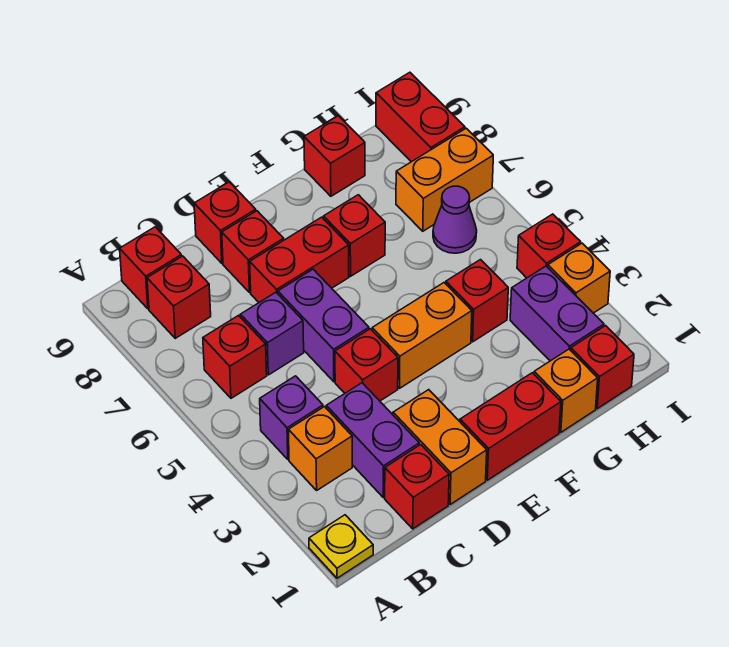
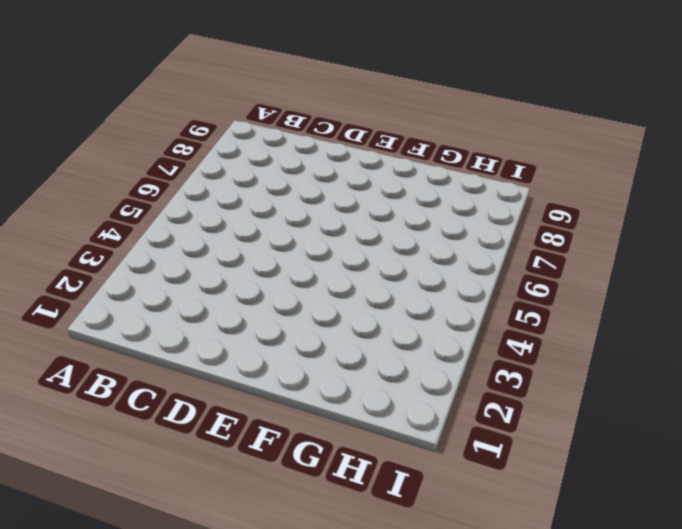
none -> yellow plate A1 level 1
none -> orange brick B3 level 1
none -> purple brick B4 level 1

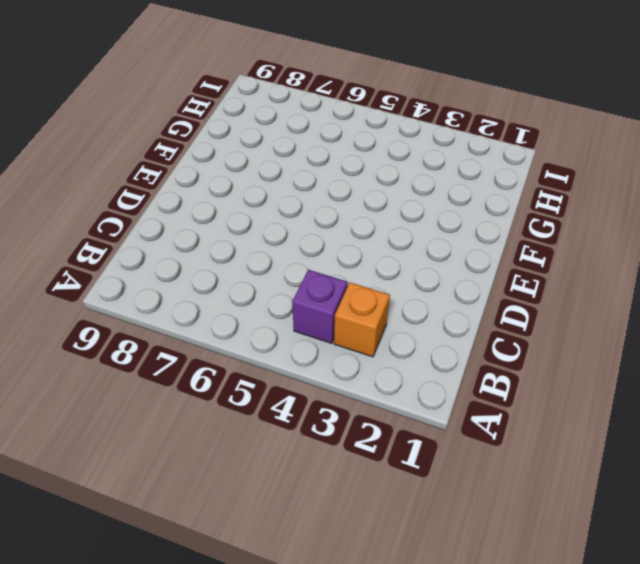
none -> yellow plate A1 level 1
none -> red brick B6 level 1
none -> red brick B8 level 1

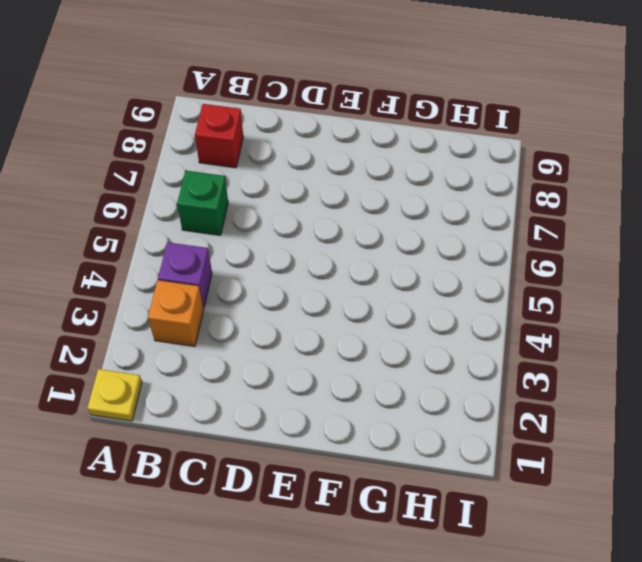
green brick B6 level 1 -> red brick B6 level 1
none -> red brick B9 level 1
none -> red brick C1 level 1
none -> purple brick C2:C3 level 1

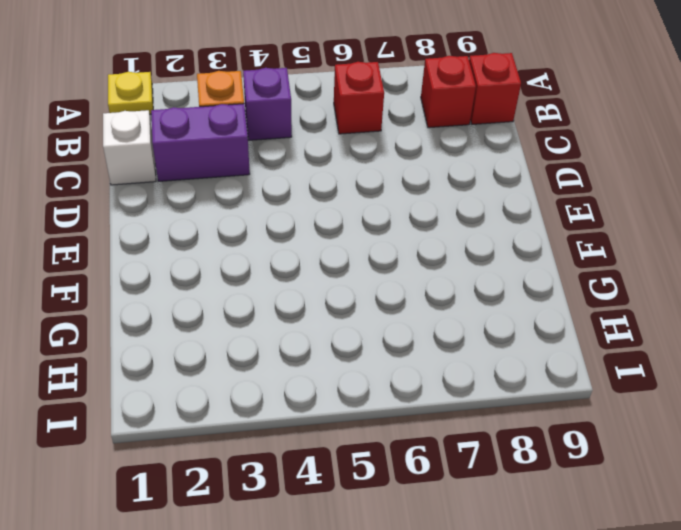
white brick C1 level 1 -> red brick C1 level 1
none -> purple brick C6 level 1
none -> orange brick D1:D2 level 1
none -> red brick D4 level 1

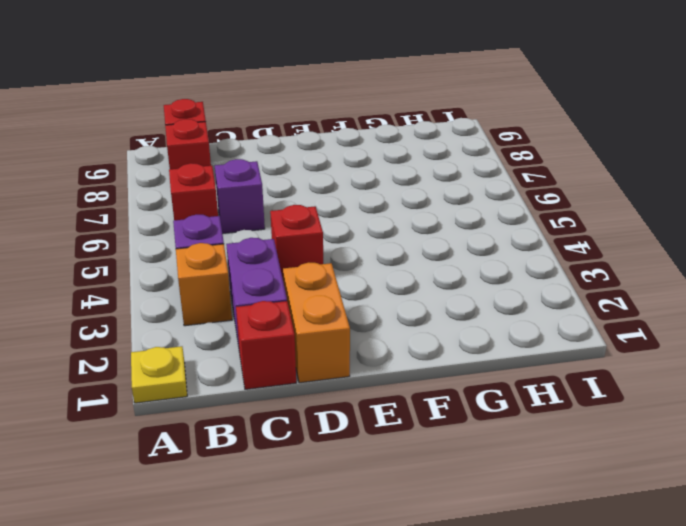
none -> purple brick D5:D6 level 1
none -> red brick D7:E7 level 1
none -> red brick D8 level 1

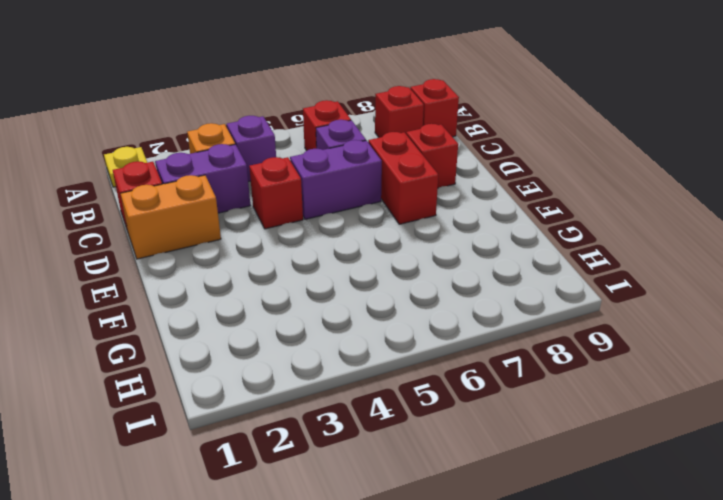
none -> red brick D9 level 1
none -> red brick E1:F1 level 1
none -> orange brick E4:F4 level 1

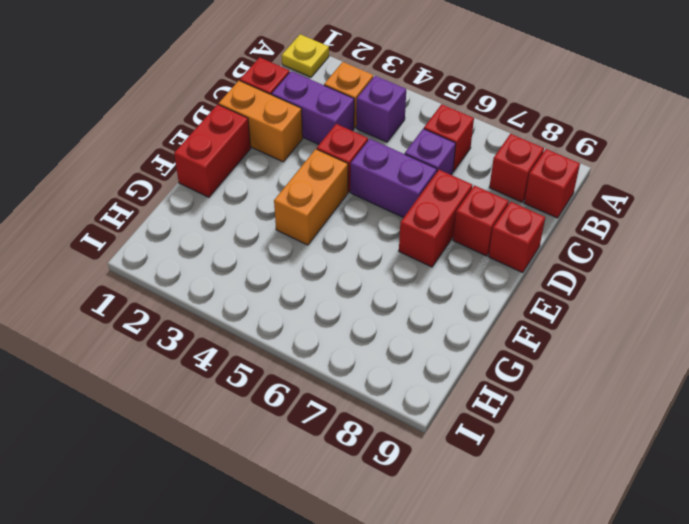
none -> red brick F7 level 1
none -> orange brick G1 level 1
none -> red brick G4 level 1

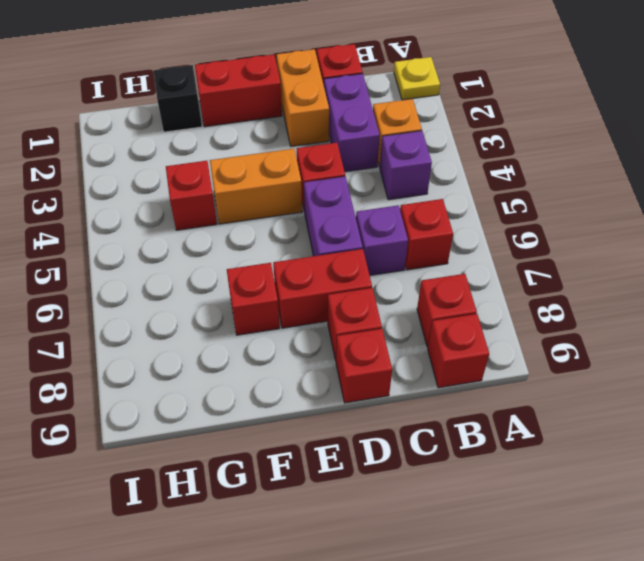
black brick G1 level 1 -> orange brick G1 level 1
none -> red brick G9 level 1
none -> red brick H1 level 1
none -> purple brick H2:H3 level 1

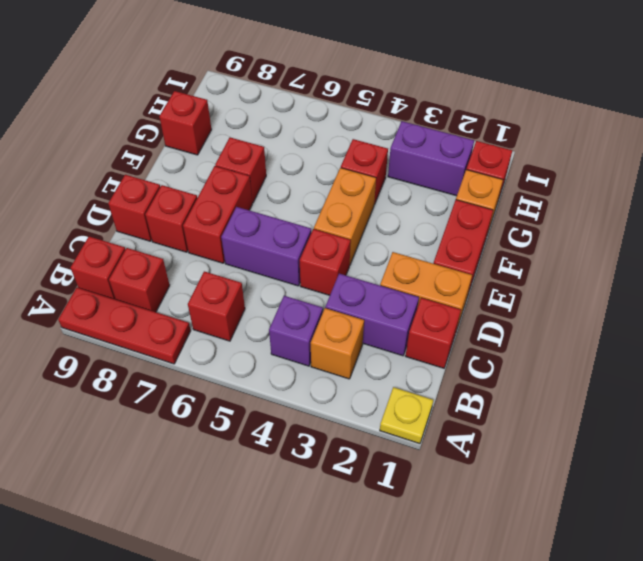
red plate A7:A9 level 1 -> none
none -> purple brick C6 level 1
none -> purple cone H6 level 1
none -> orange brick H7:I7 level 1

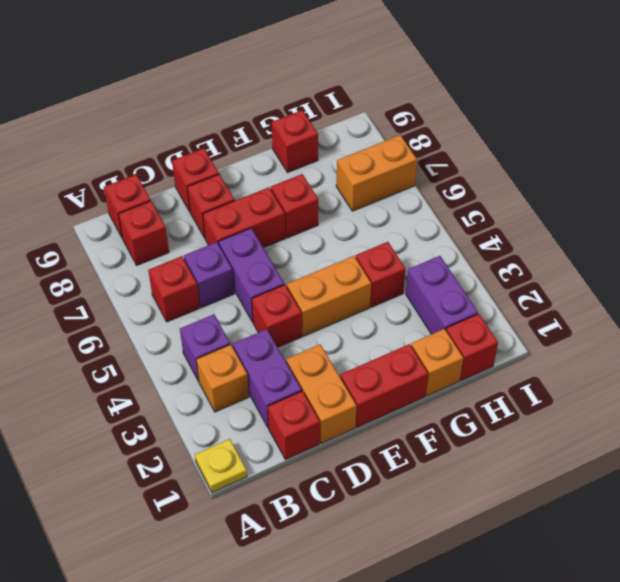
none -> purple cone H6 level 1
none -> orange brick I3 level 1
none -> red brick I4 level 1

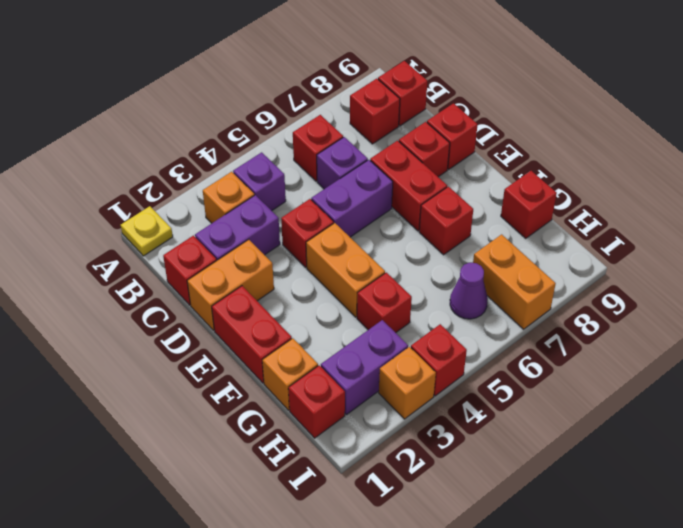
none -> red brick I8:I9 level 1

